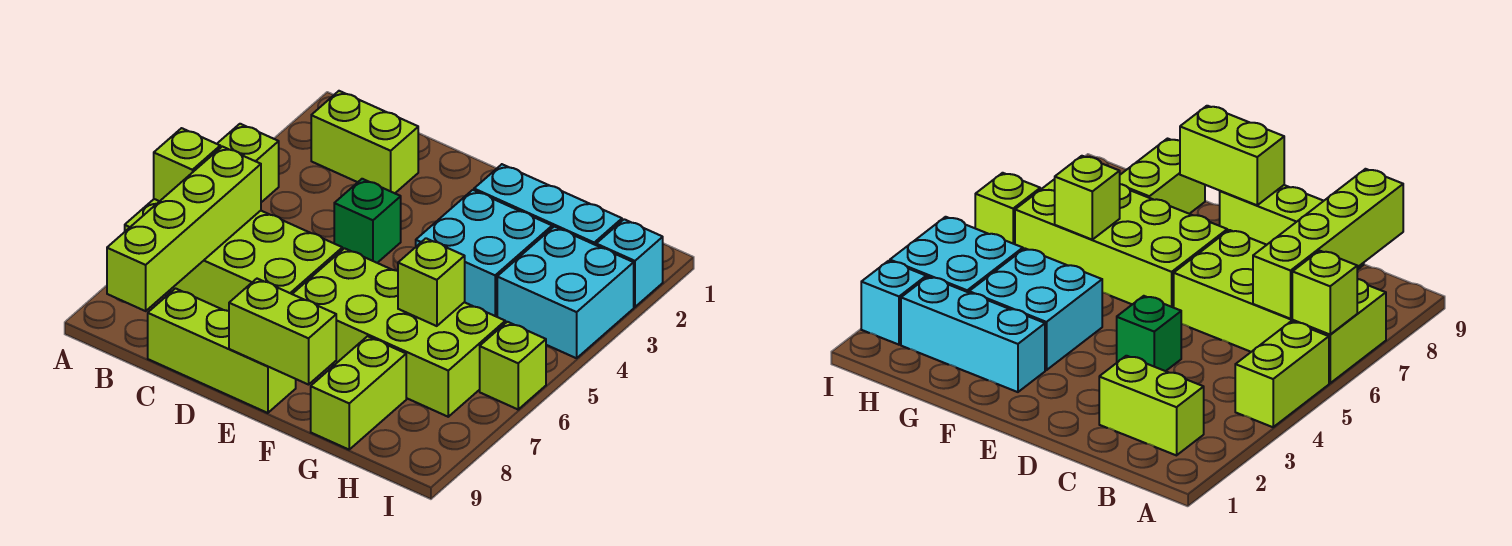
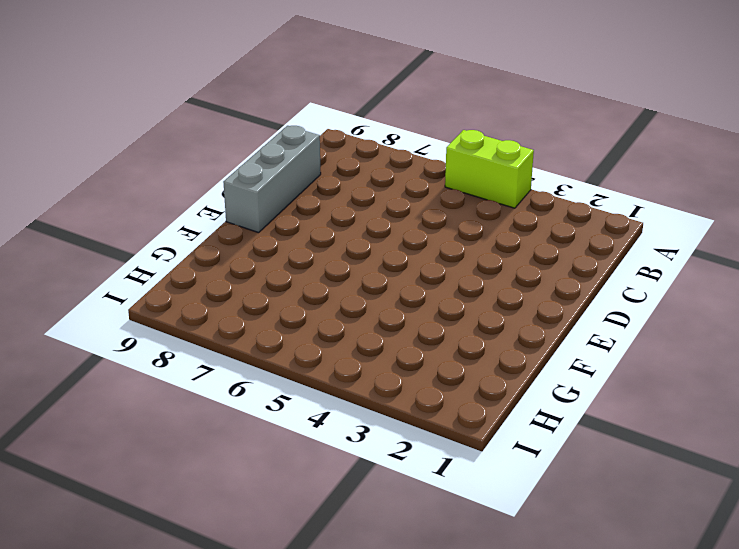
grey brick C9:E9 level 1 -> lime brick C9:E9 level 1
none -> lime brick A6:D7 level 1
none -> lime brick B2:C2 level 1
none -> green brick D4 level 1

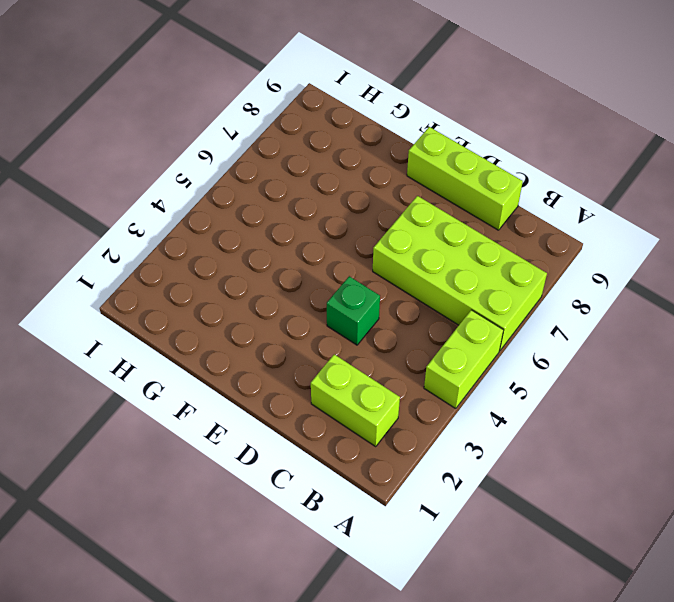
none -> lime brick E6:H7 level 1
none -> cyan brick F2:H2 level 1
none -> cyan brick F3:G4 level 1

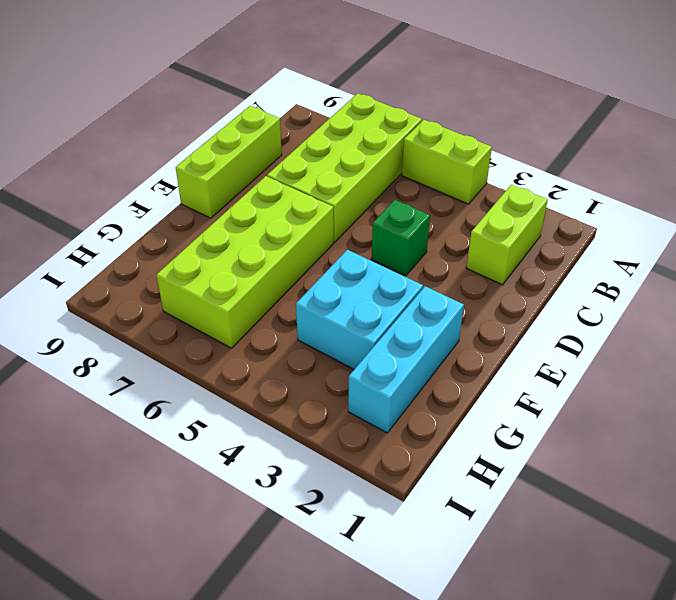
none -> lime brick G8:G9 level 1
none -> cyan brick H3:I4 level 1
none -> cyan brick I2 level 1

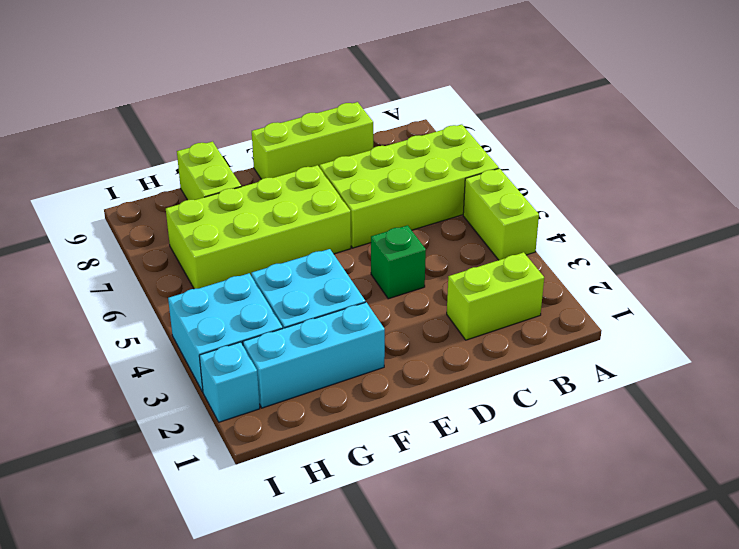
none -> lime brick I6 level 1
none -> lime brick A6 level 2
none -> lime brick B6:B9 level 2

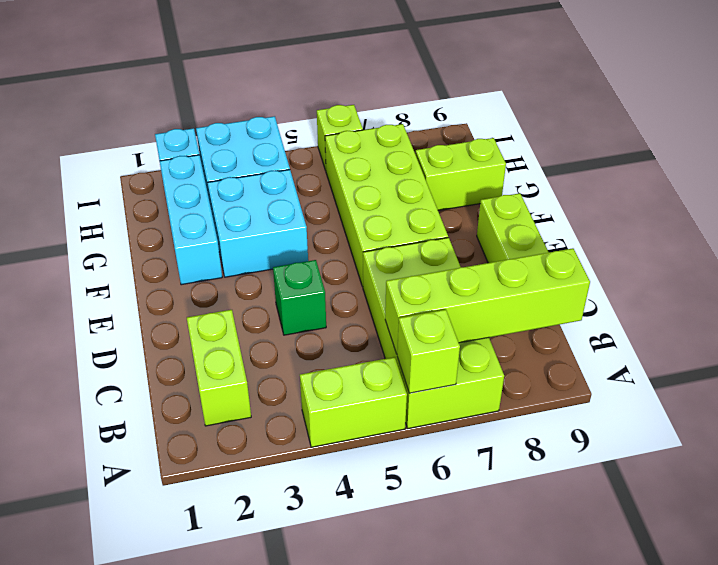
none -> lime brick E9:F9 level 2
none -> lime brick G6 level 2

